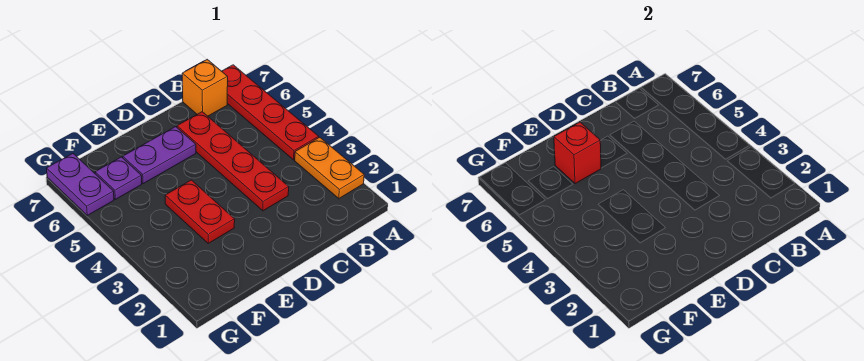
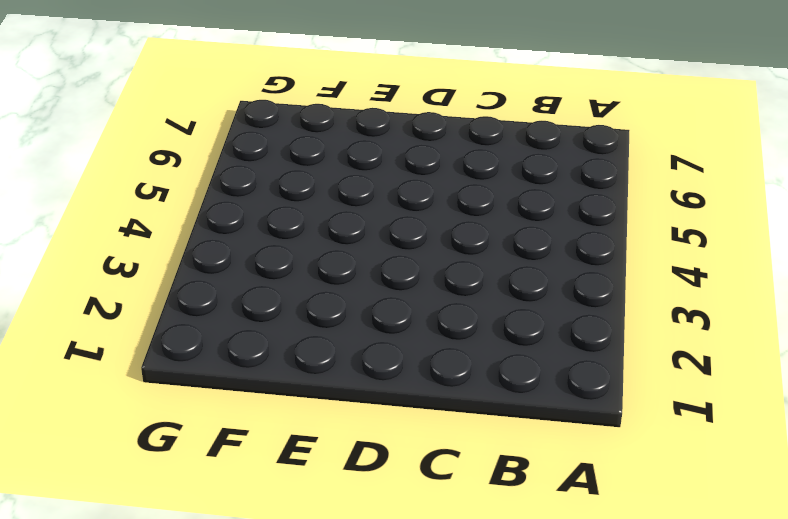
none -> orange plate A2:A3 level 1
none -> red plate A4:A7 level 1

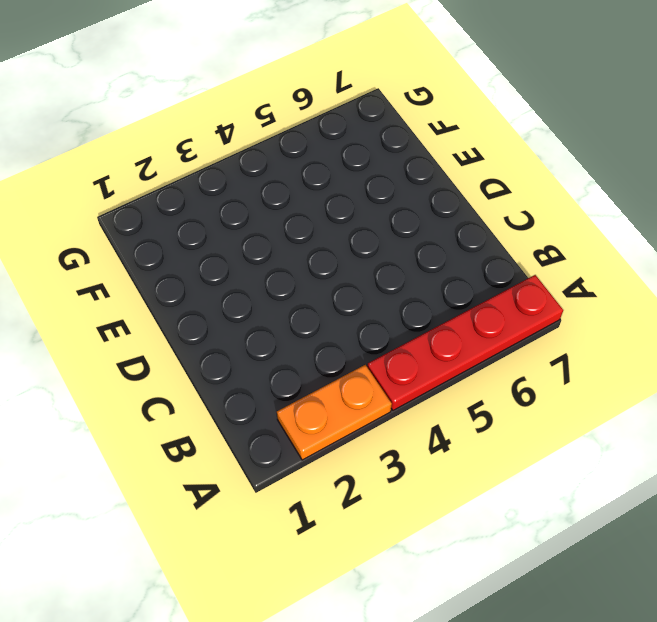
none -> orange brick B7 level 1
none -> red plate C3:C6 level 1

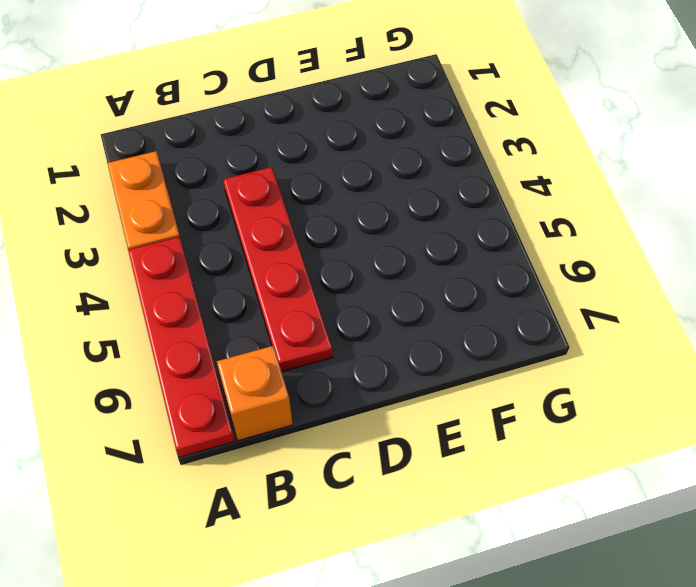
none -> purple plate D6:E6 level 1
none -> red plate E3:E4 level 1

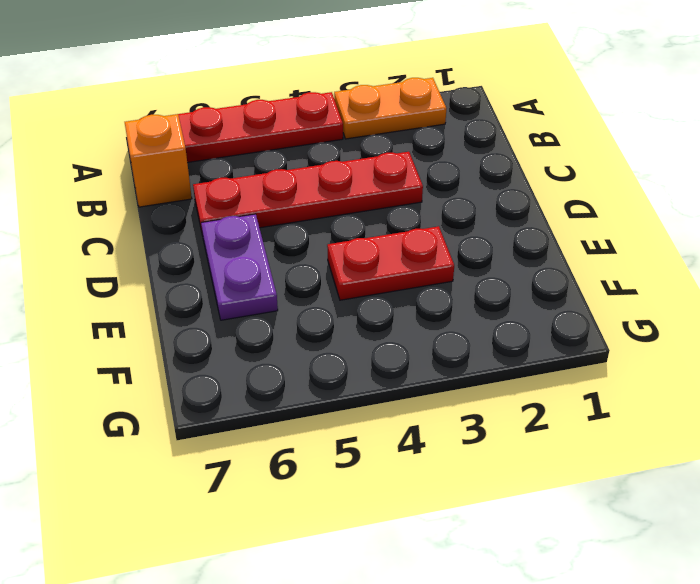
none -> purple plate F6 level 1
none -> purple plate G6:G7 level 1

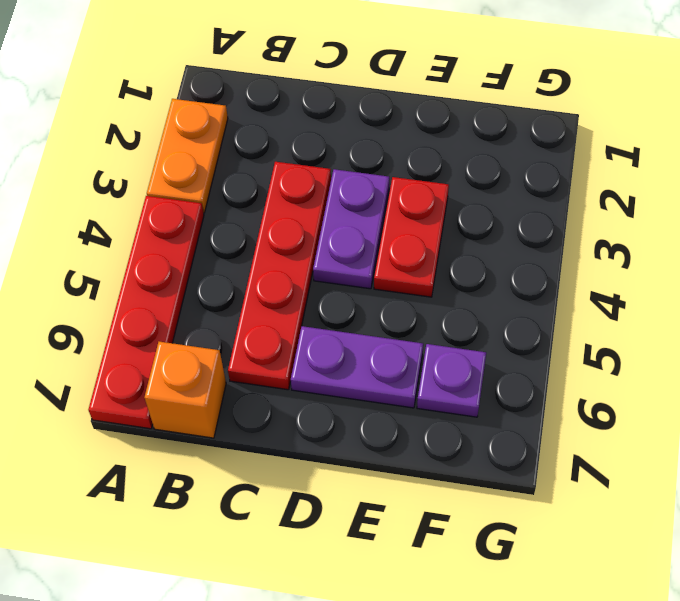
purple plate D3:D4 level 1 -> purple plate G6:G7 level 1
none -> red brick E6 level 2

